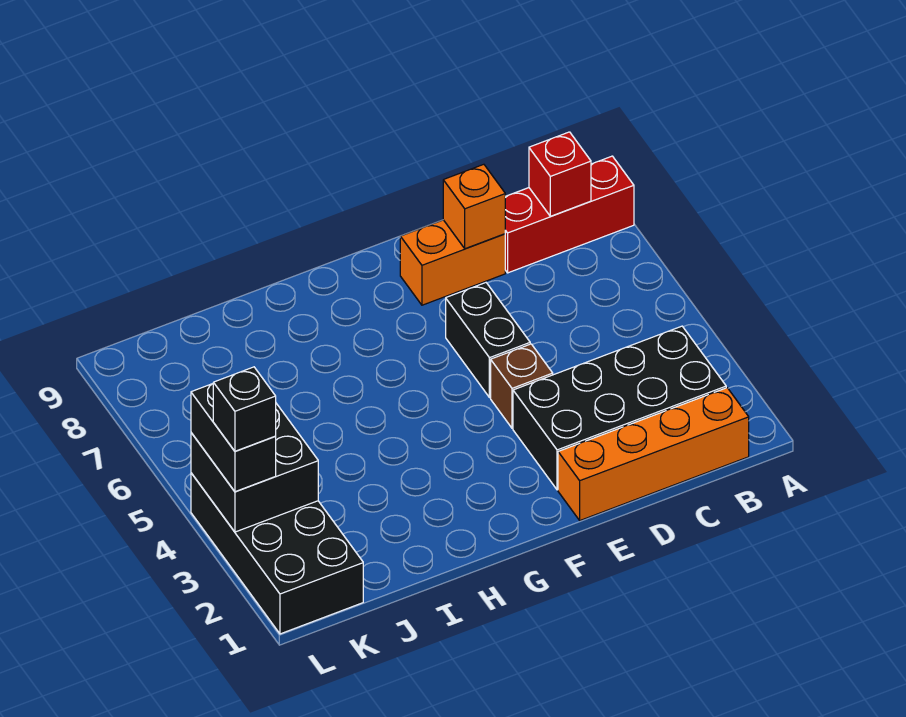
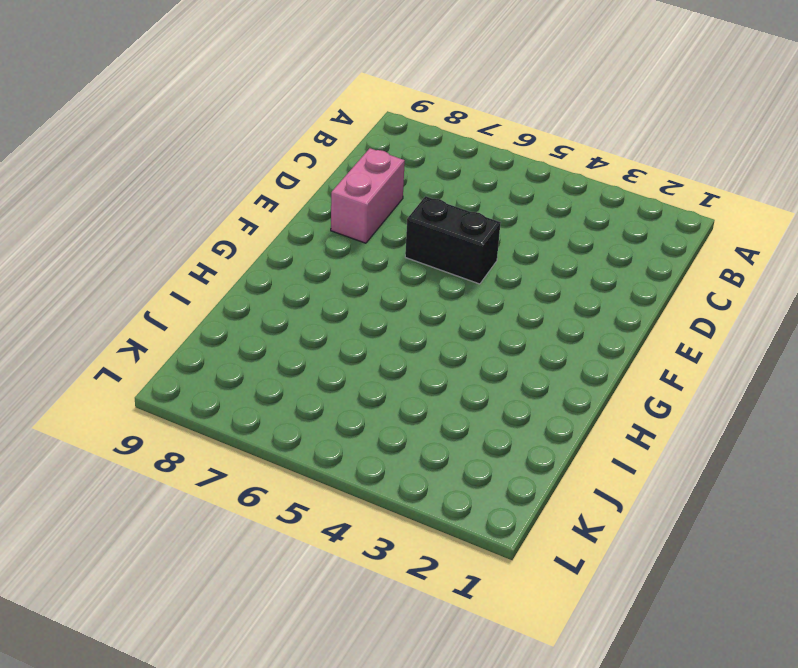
pink brick D8:E8 level 1 -> orange brick D8:E8 level 1
none -> red brick A8:C8 level 1
none -> orange brick B1:E1 level 1
none -> black brick B2:E3 level 1

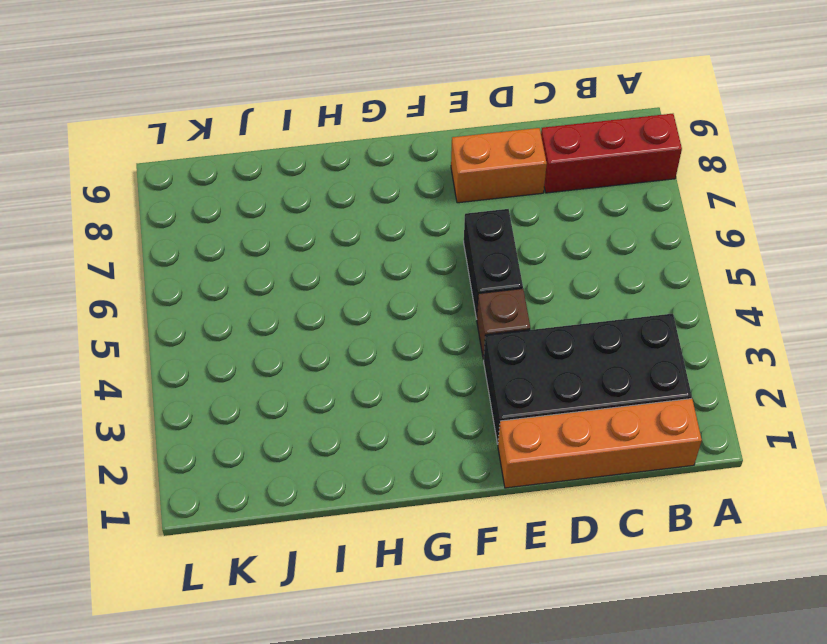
none -> black brick K1:L4 level 1
none -> red brick B8 level 2
none -> orange brick D8 level 2

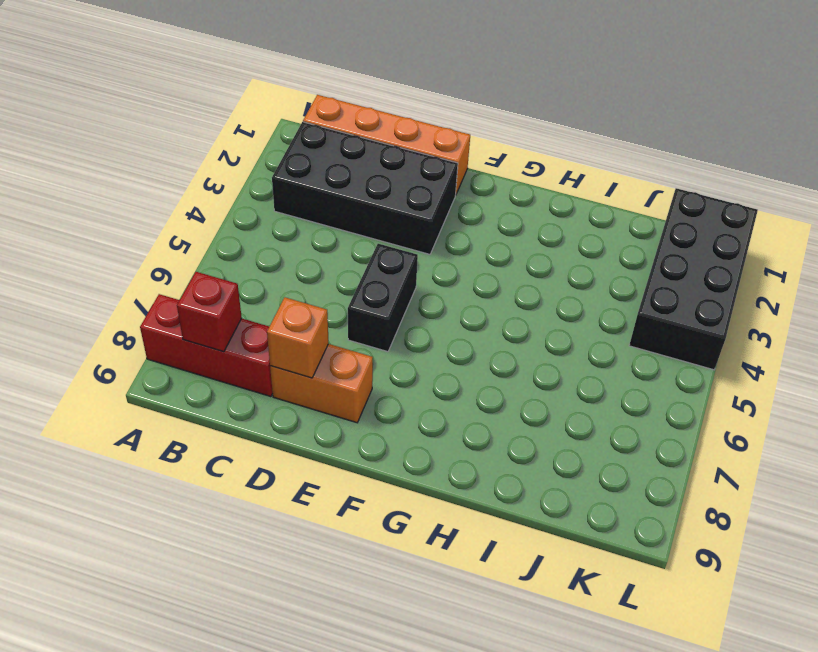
none -> brown brick E4 level 1
none -> black brick K3:L4 level 2
none -> black brick L3:L4 level 3

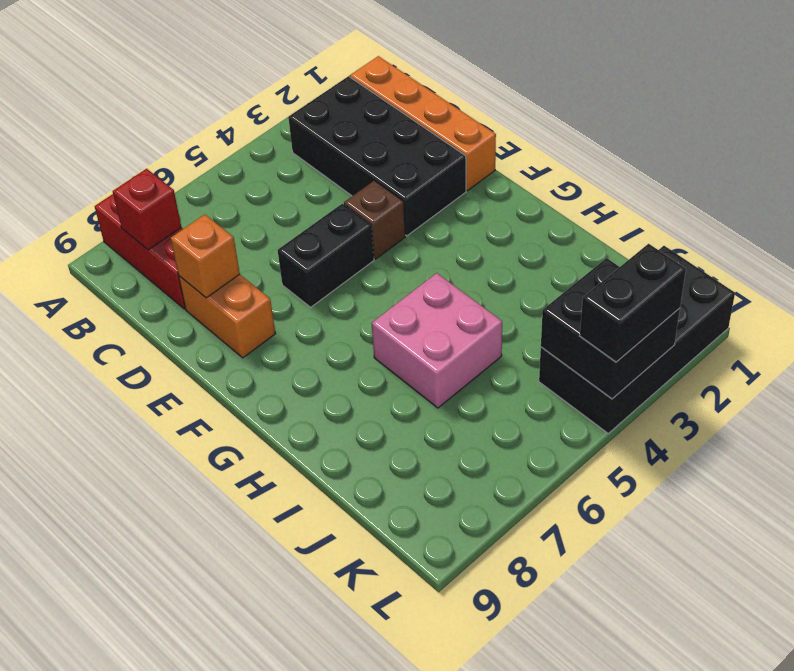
pink brick H5:I6 level 1 -> none
none -> black brick L3 level 4

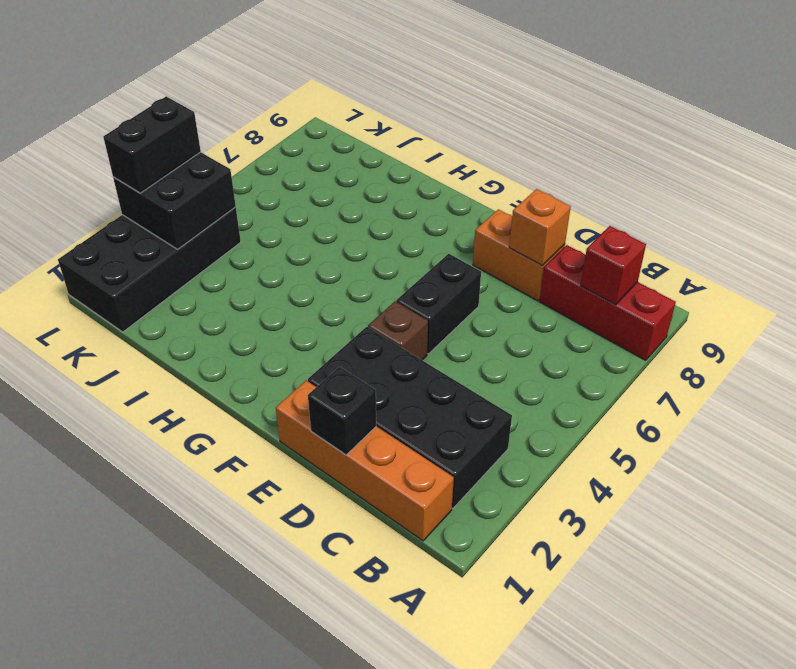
black brick D1 level 2 -> black brick L3 level 4

